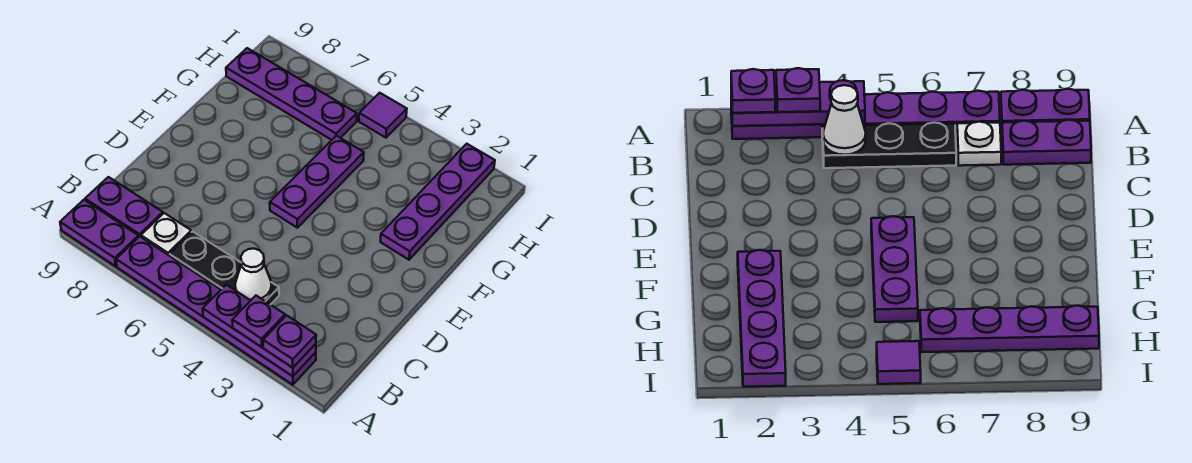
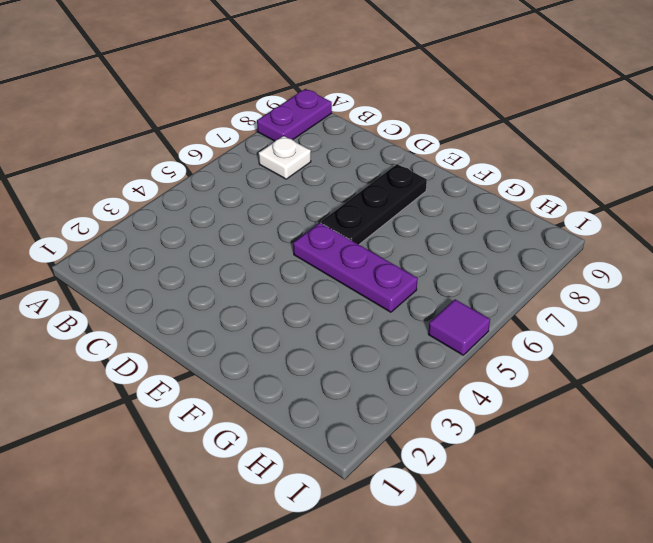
black plate E6:E8 level 1 -> black plate B4:B6 level 1
none -> purple plate A2:A7 level 1
none -> purple plate B8:B9 level 1
none -> purple plate F2:I2 level 1

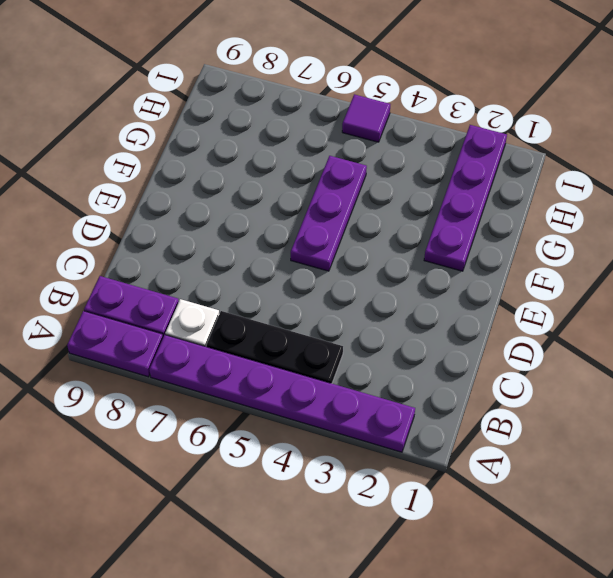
none -> purple plate H6:H9 level 1
none -> purple plate A2:A4 level 2
none -> white cone B4 level 2

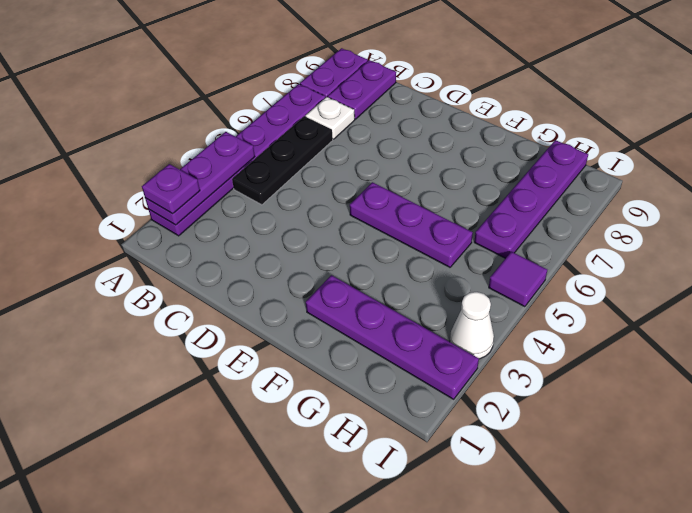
white cone I3 level 1 -> white cone B4 level 2
none -> purple plate A3 level 3

